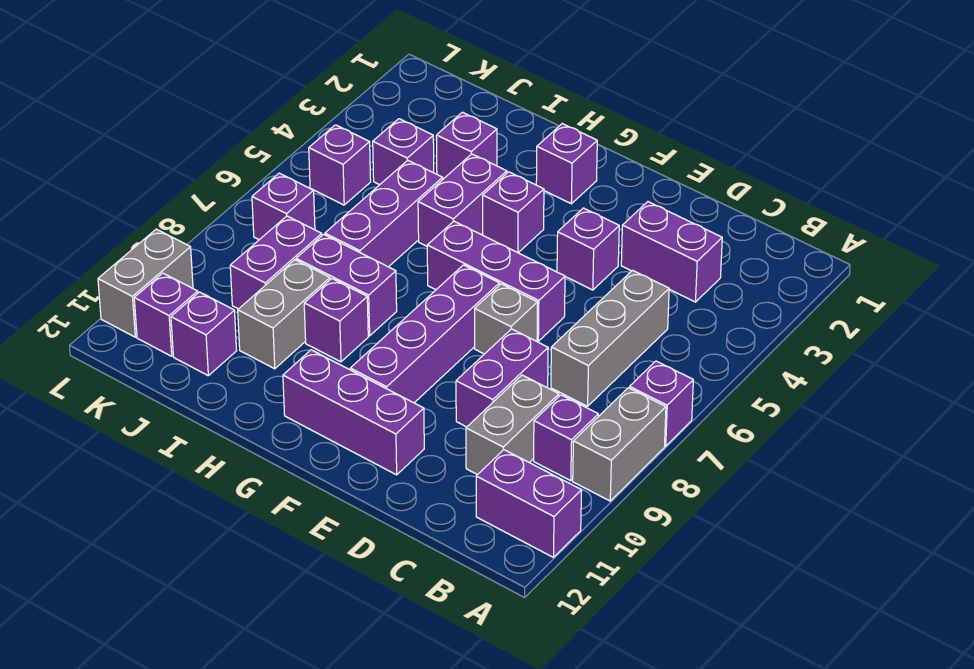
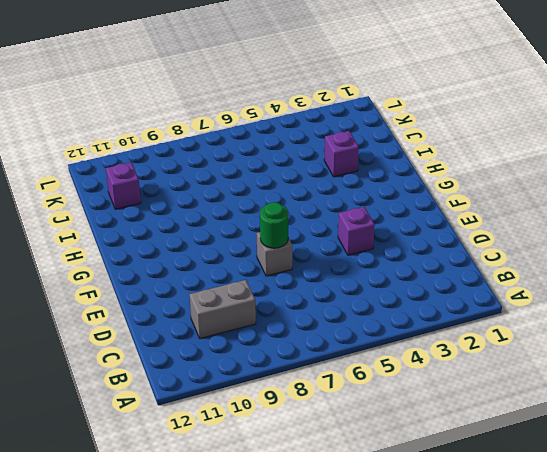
green round brick E7 level 2 -> none
none -> purple brick A7 level 1
none -> grey brick A8:A9 level 1
none -> purple brick A11:B11 level 1

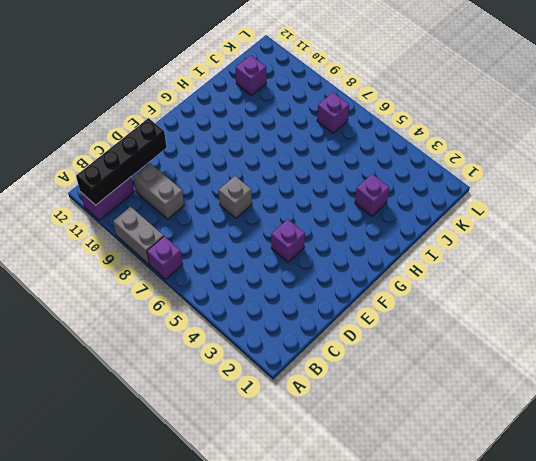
black brick A11:D11 level 2 -> none
none -> purple brick B9 level 1
none -> purple brick C3:D3 level 1
none -> grey brick C5:C7 level 1

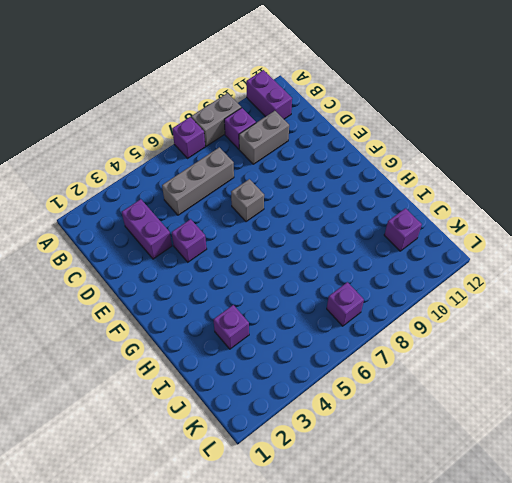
none -> purple brick D8:D9 level 1
none -> purple brick E6:G6 level 1
none -> purple brick E11:G11 level 1

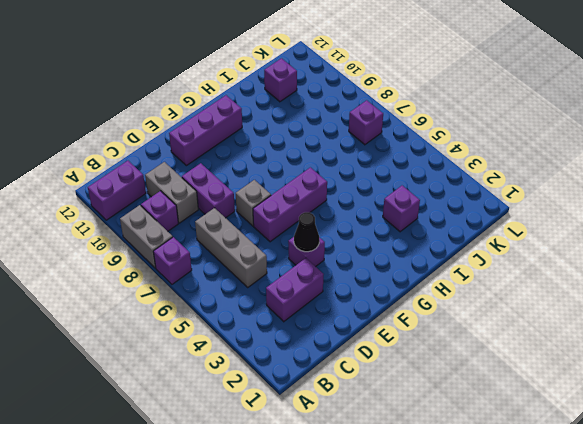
black cone E4 level 2 -> none
none -> purple brick F7:F10 level 1
none -> purple brick G2 level 1
none -> purple brick G4 level 1

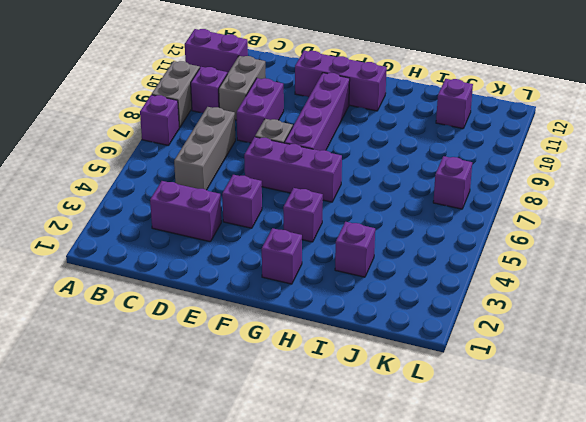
none -> purple brick H4:H5 level 1
none -> purple brick H8:I8 level 1
none -> purple brick H9 level 1

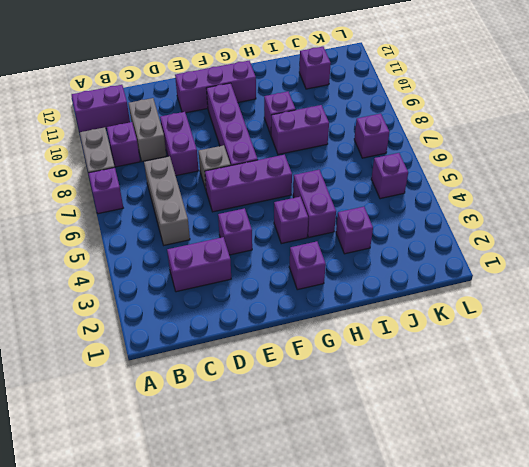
none -> purple brick I5:I7 level 1
none -> grey brick I9:I10 level 1
none -> purple brick J4 level 1

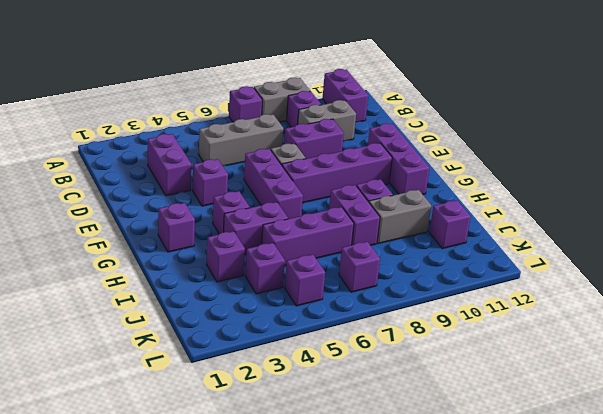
none -> purple brick J8:J9 level 1
none -> purple brick K11 level 1
none -> grey brick L10:L11 level 1

